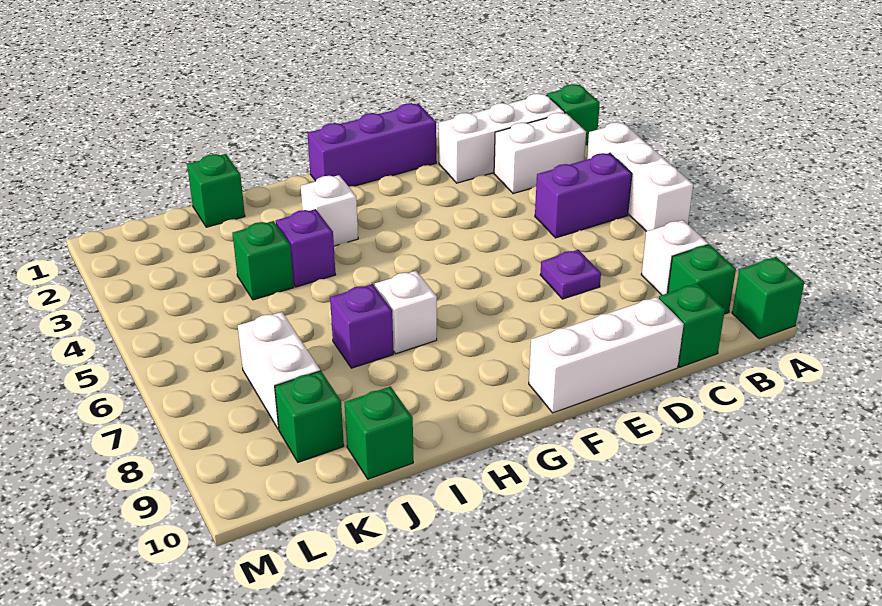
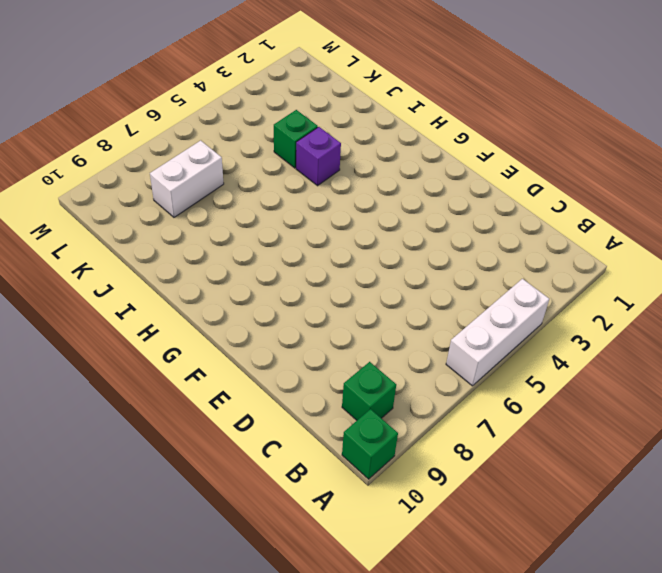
none -> green brick A2 level 1
none -> white brick B2:D2 level 1
none -> white brick B3:C3 level 1

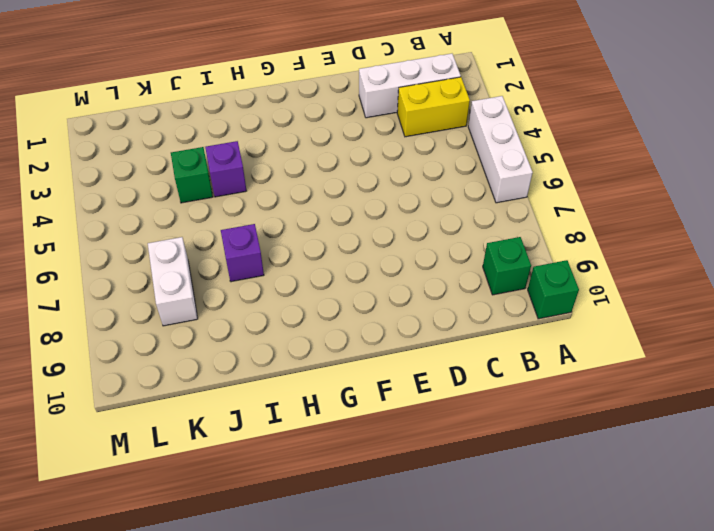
yellow brick B3:C3 level 1 -> white brick B3:C3 level 1
none -> green brick A2 level 1
none -> purple brick B5:C5 level 1
none -> white brick B8 level 1

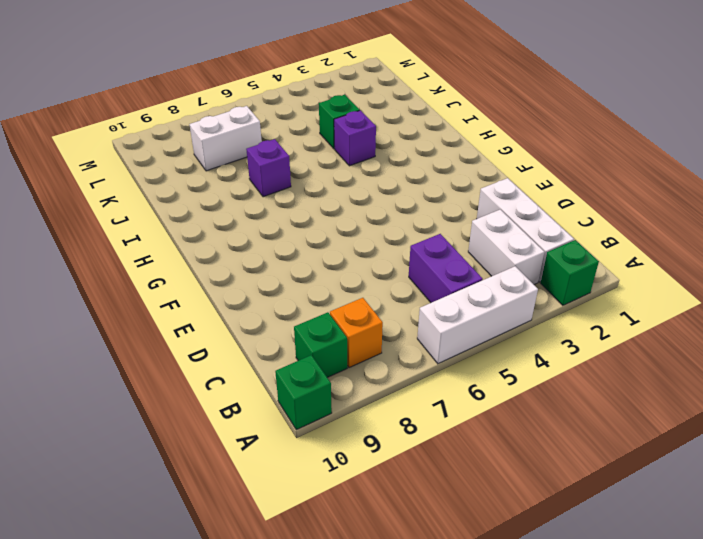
orange brick B8 level 1 -> white brick B8 level 1
none -> green brick C10 level 1
none -> purple plate D7 level 1
none -> white brick D10:F10 level 1

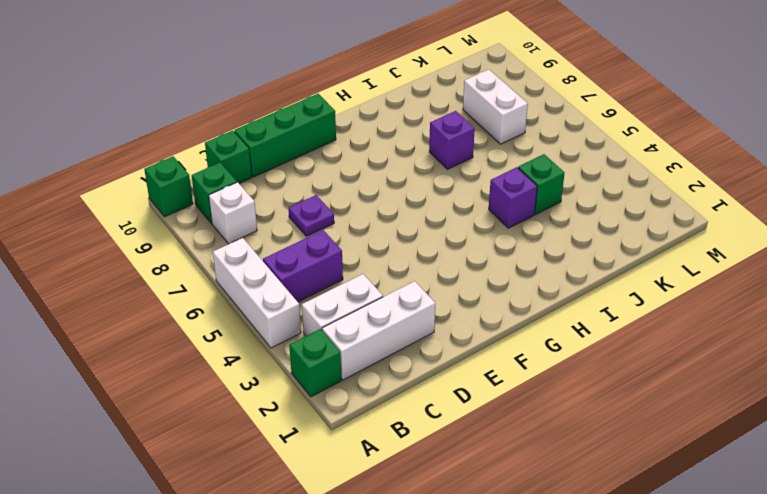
green brick D10:F10 level 1 -> white brick D10:F10 level 1
none -> purple brick E1:G1 level 1
none -> white brick H3 level 1
none -> white brick H7 level 1

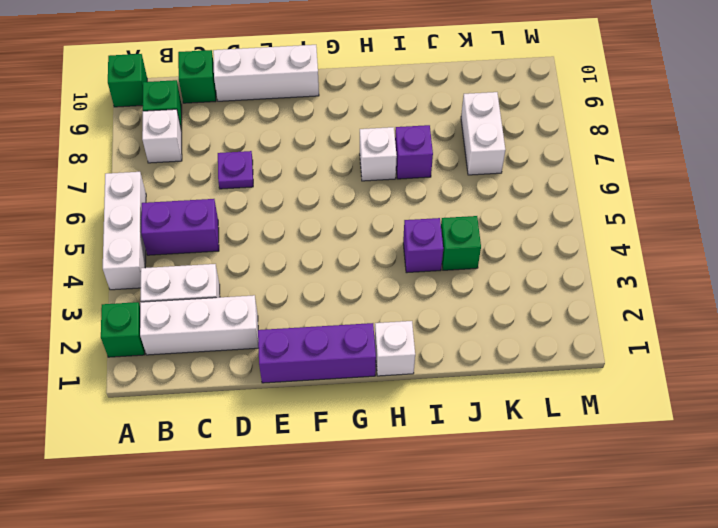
white brick H1 level 1 -> white brick H3 level 1
none -> green brick J1 level 1
none -> green brick J10 level 1
none -> green brick K9 level 1

